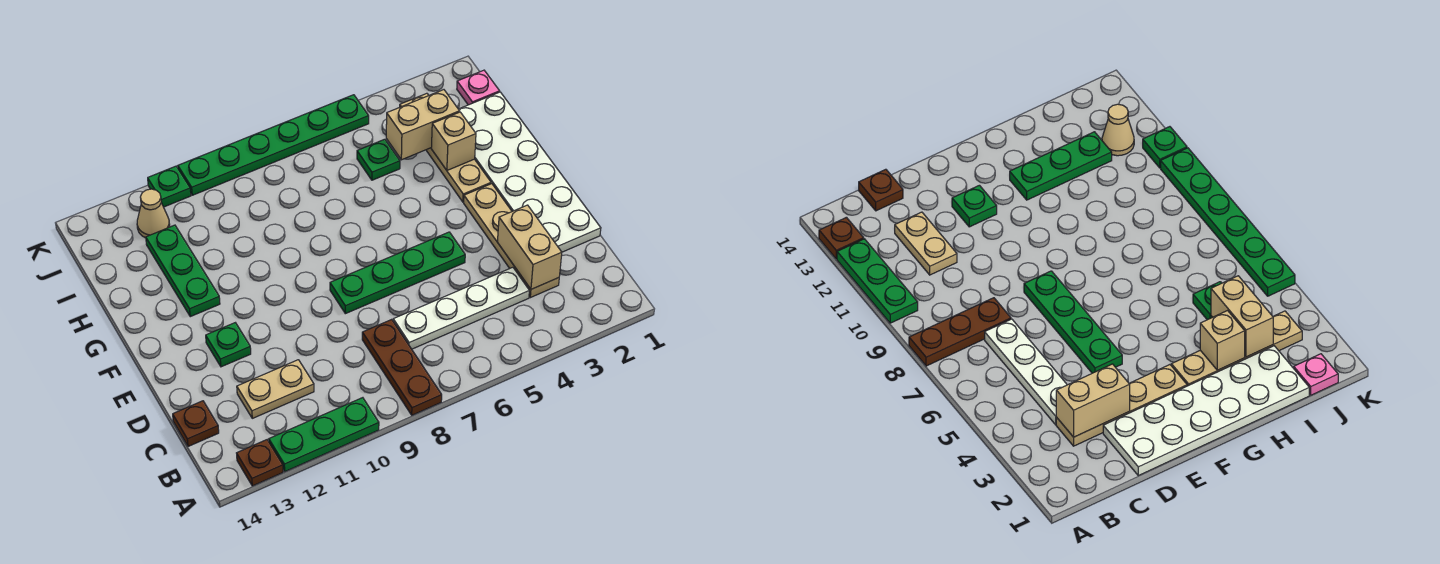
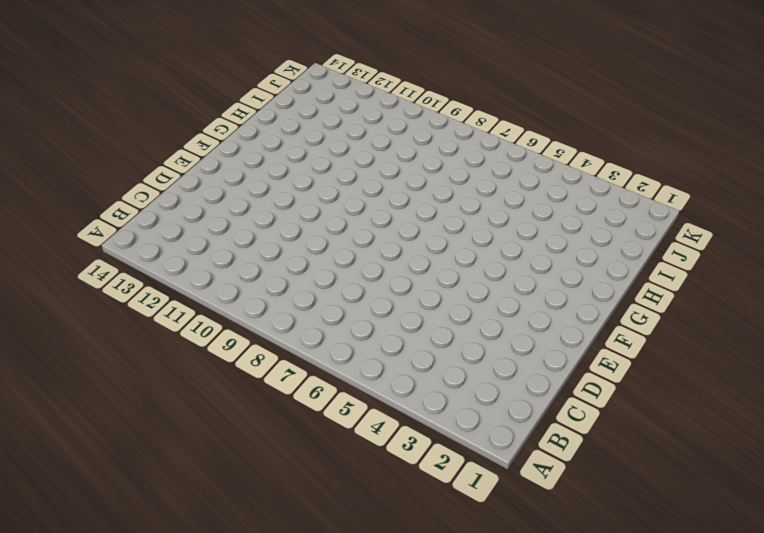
none -> brown plate A8:C8 level 1
none -> green plate A10:A12 level 1
none -> brown plate A13 level 1

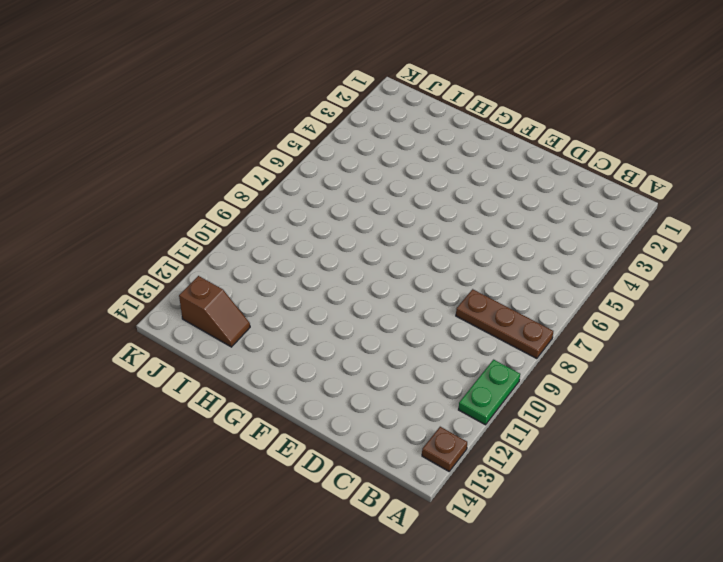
green plate A10:A11 level 1 -> green plate A10:A12 level 1
brown slope I13:J13 level 1 top J -> none
none -> tan plate C3:F3 level 1
none -> white plate C4:C7 level 1
none -> tan plate C11:C12 level 1

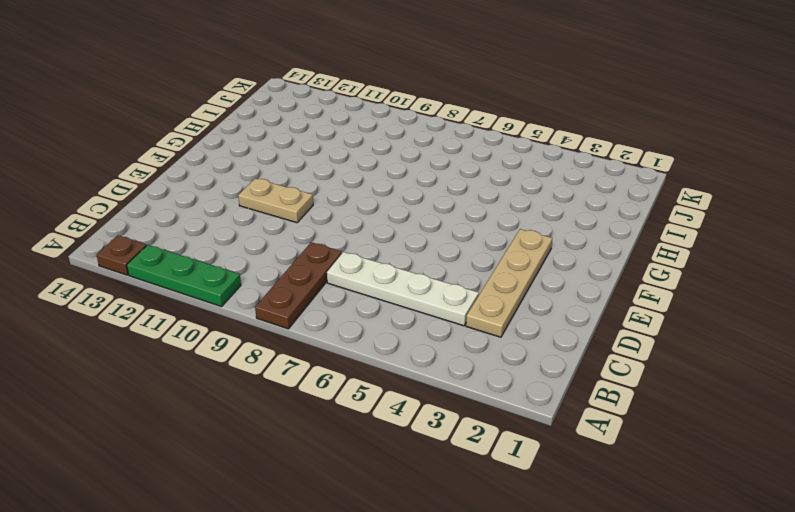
tan plate E10:E11 level 1 -> tan plate C11:C12 level 1
none -> brown plate C14 level 1
none -> white plate D1:I2 level 1
none -> green plate E5:E8 level 1

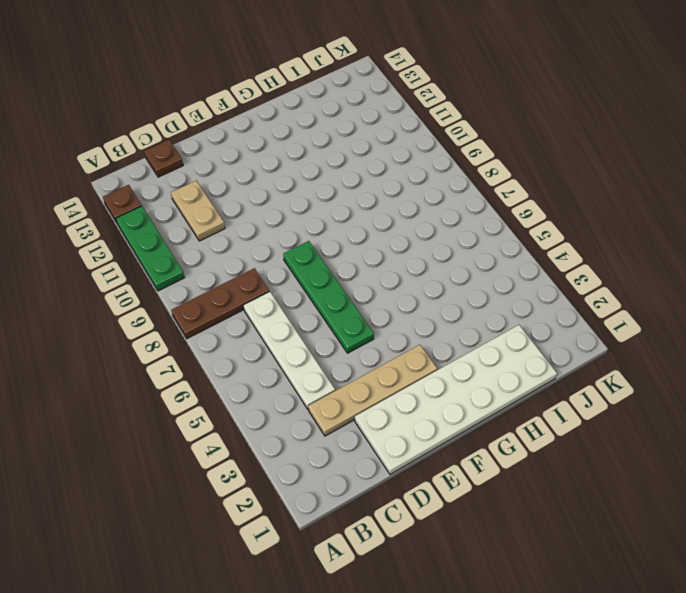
none -> green plate E12 level 1
none -> tan plate G3:J3 level 1
none -> green plate G12:I12 level 1

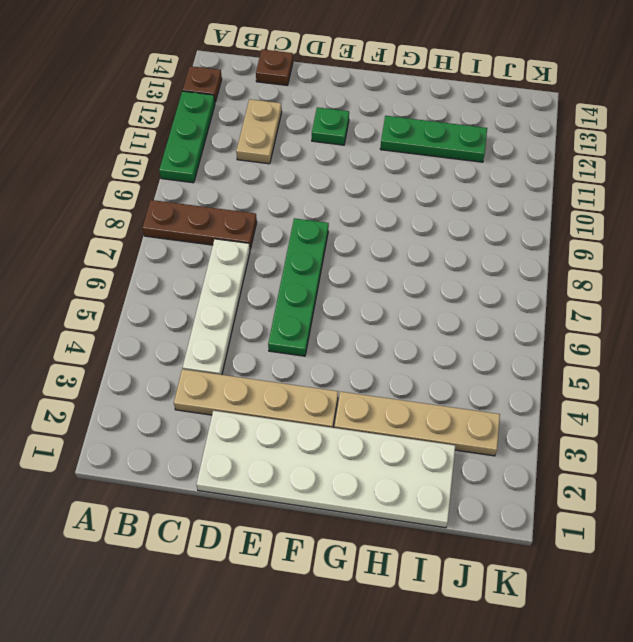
none -> green plate I5 level 1
none -> pink plate J1 level 1
none -> tan cone J12 level 1

